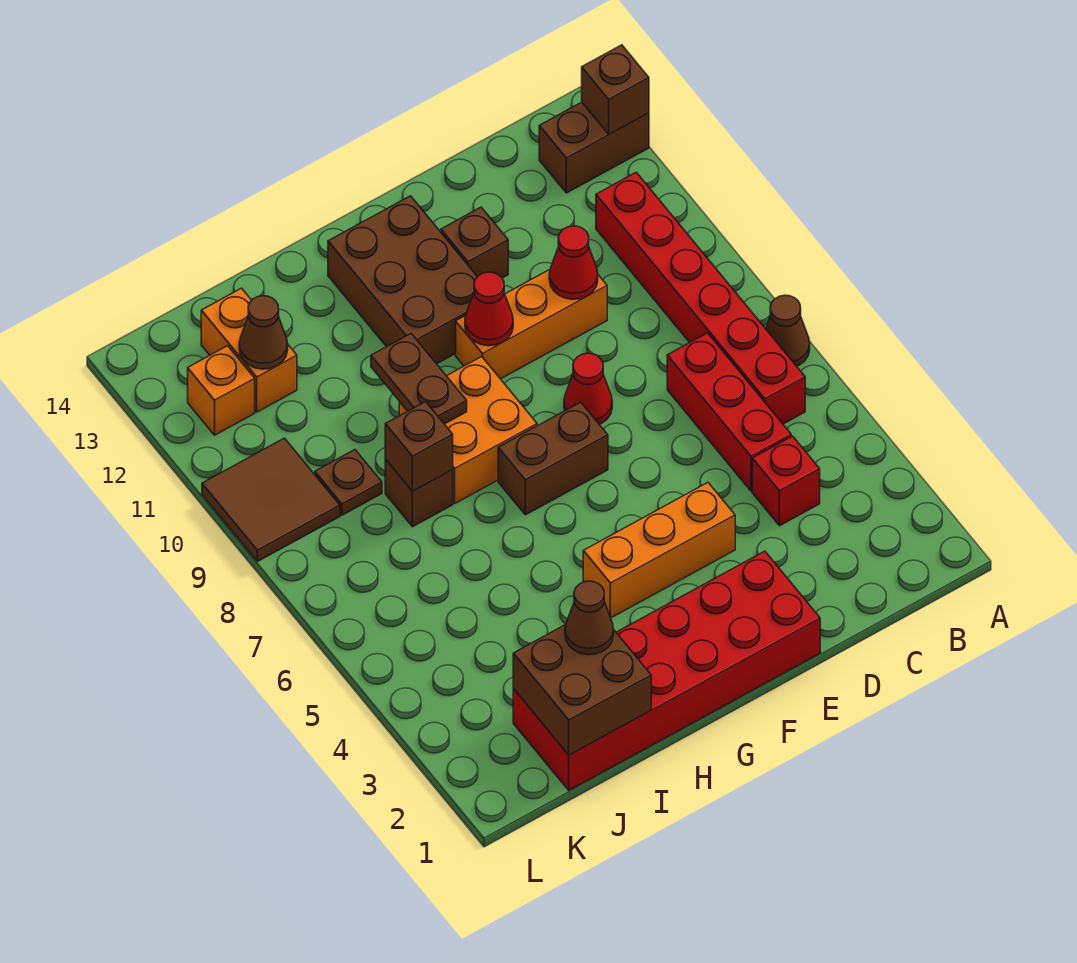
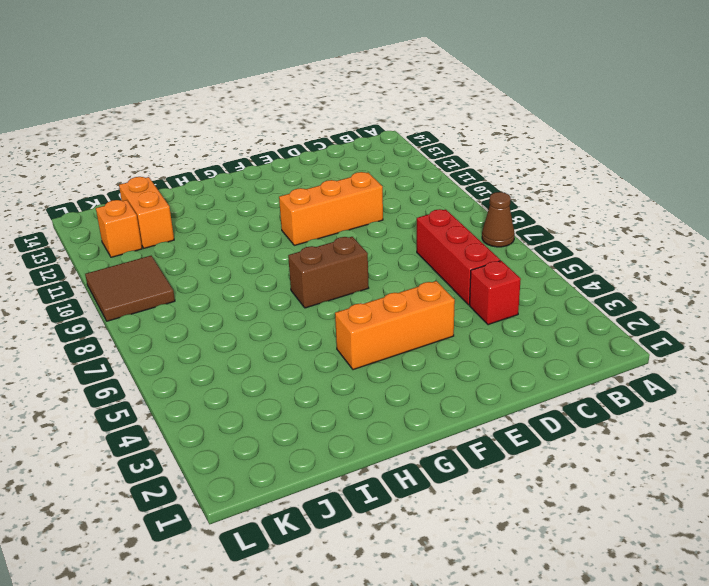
none -> brown brick A13:B13 level 1
none -> red brick B6:B11 level 1
none -> red brick E1:J2 level 1

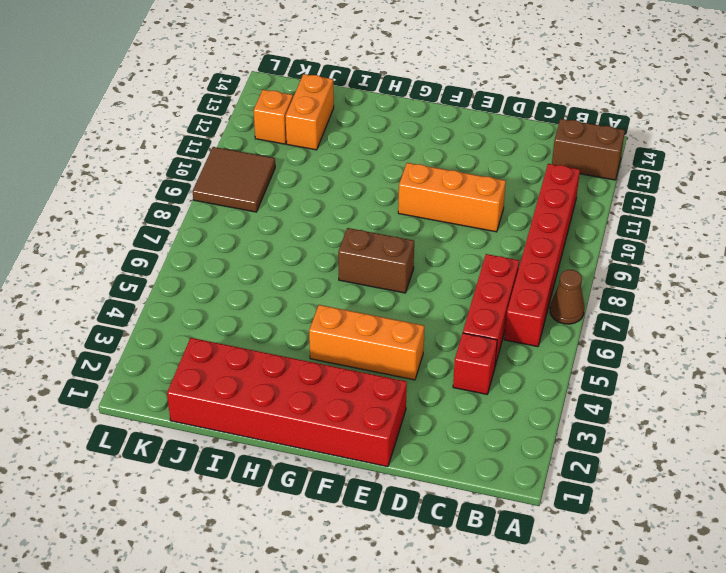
none -> red cone E8 level 1
none -> brown brick E12 level 1
none -> brown brick F11:G13 level 1

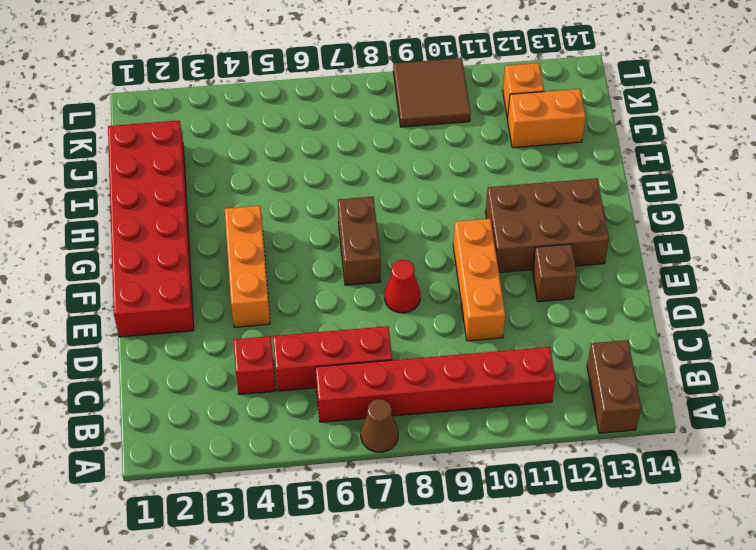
none -> orange brick G8:H9 level 1
none -> brown brick I8 level 1
none -> brown plate J9 level 1

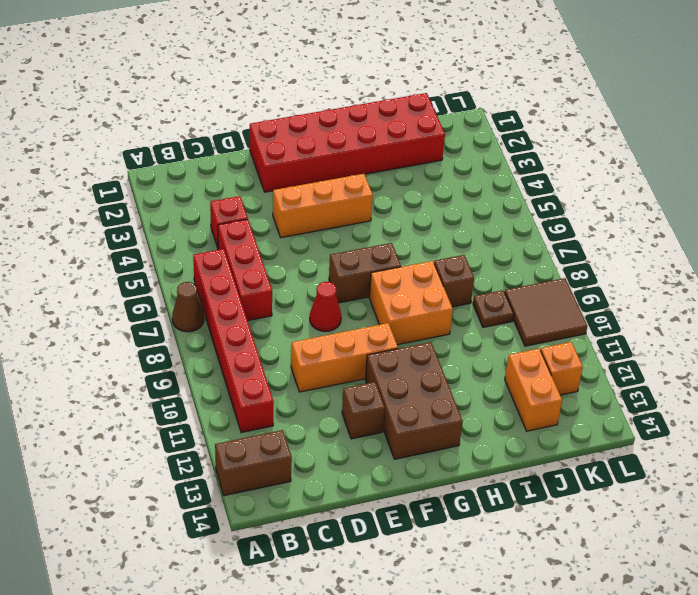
none -> brown brick A13 level 2
none -> red cone D10 level 2
none -> red cone F10 level 2

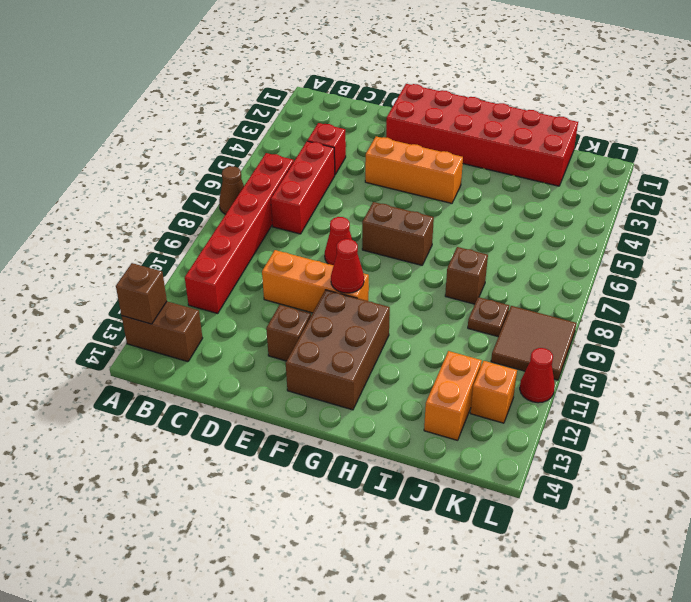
red cone L11 level 1 -> red cone D10 level 2
none -> orange brick G8:H9 level 1
none -> brown plate H9:H10 level 2
none -> brown brick I1:J2 level 2

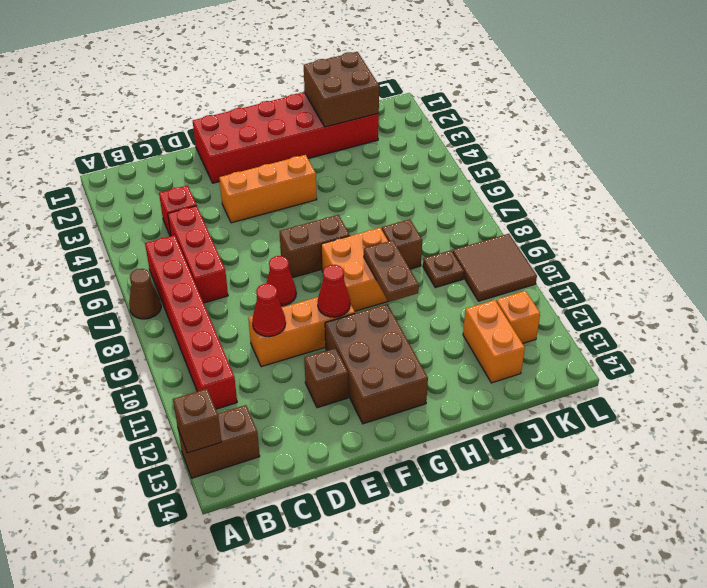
none -> brown brick I8 level 2
none -> brown cone J12 level 2
none -> brown cone I2 level 3

